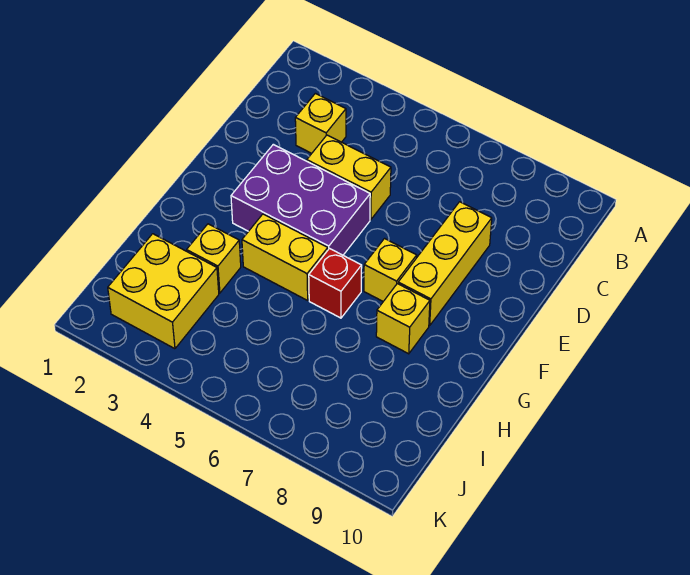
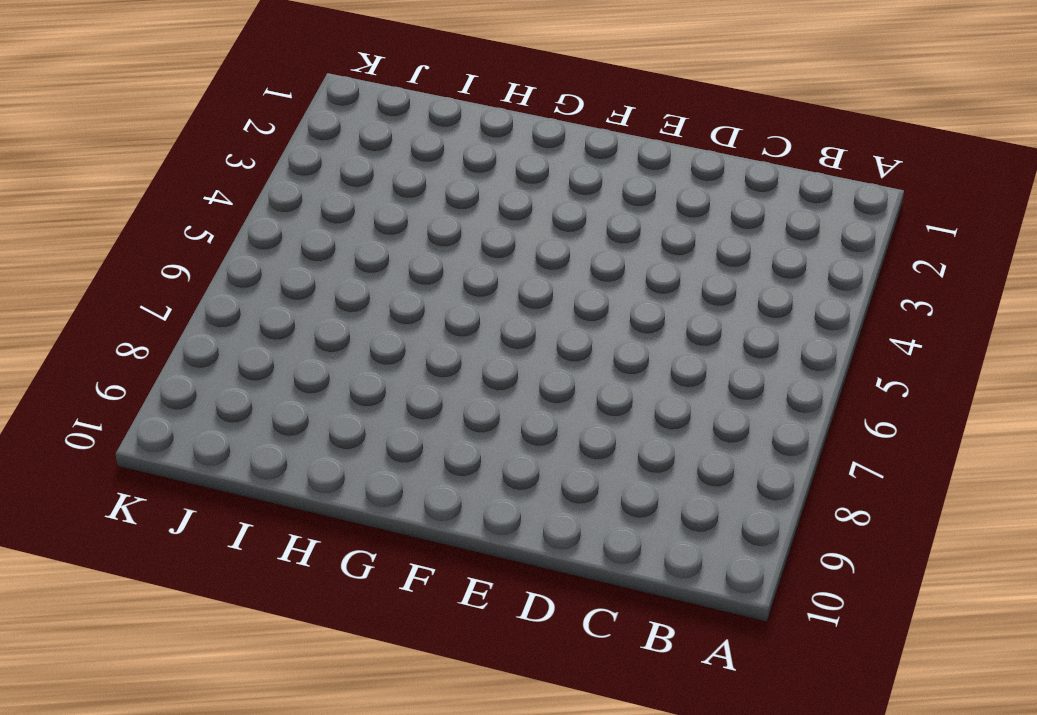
none -> yellow brick C3 level 1
none -> yellow brick D4:D5 level 1

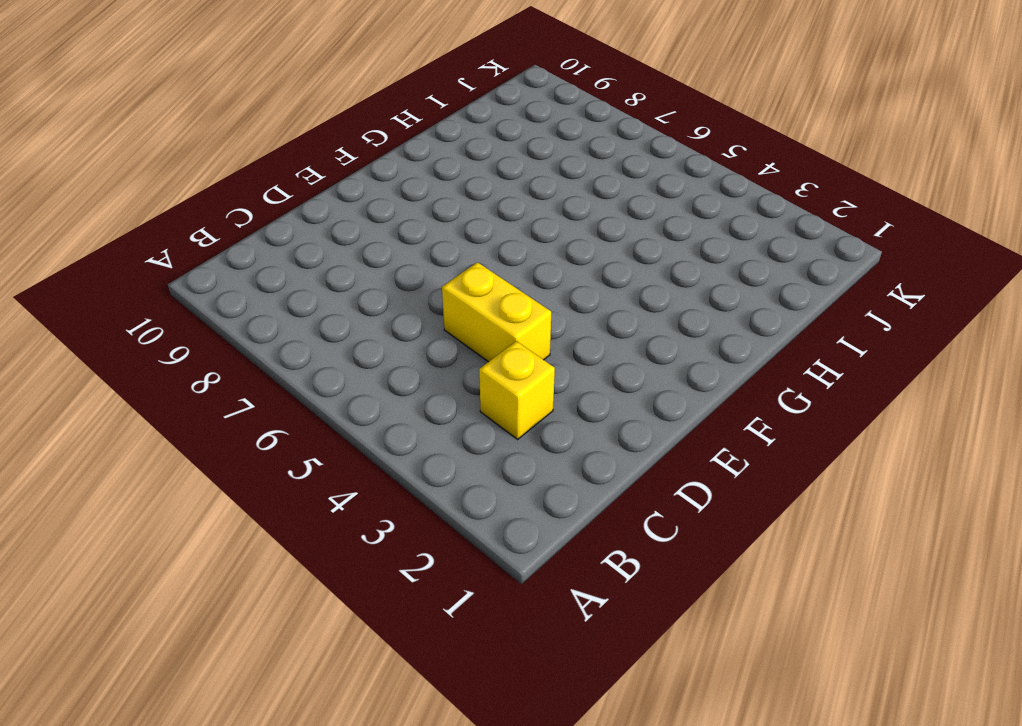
none -> yellow brick D8:F8 level 1
none -> purple brick E3:F5 level 1

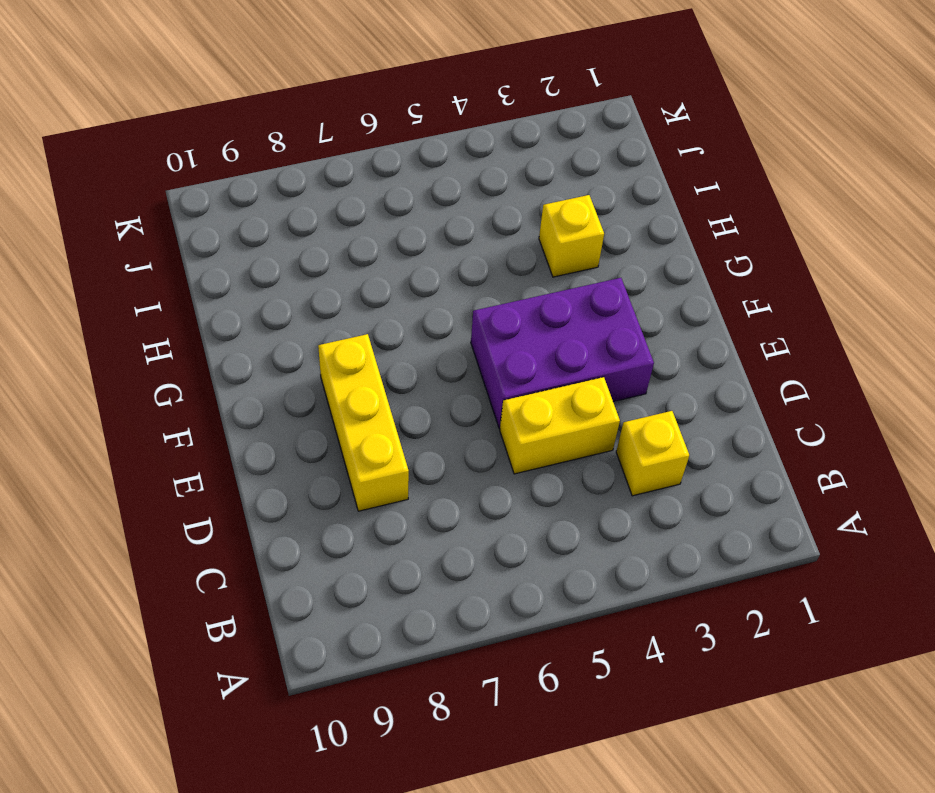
none -> yellow brick F7 level 1
none -> yellow brick G4:G5 level 1

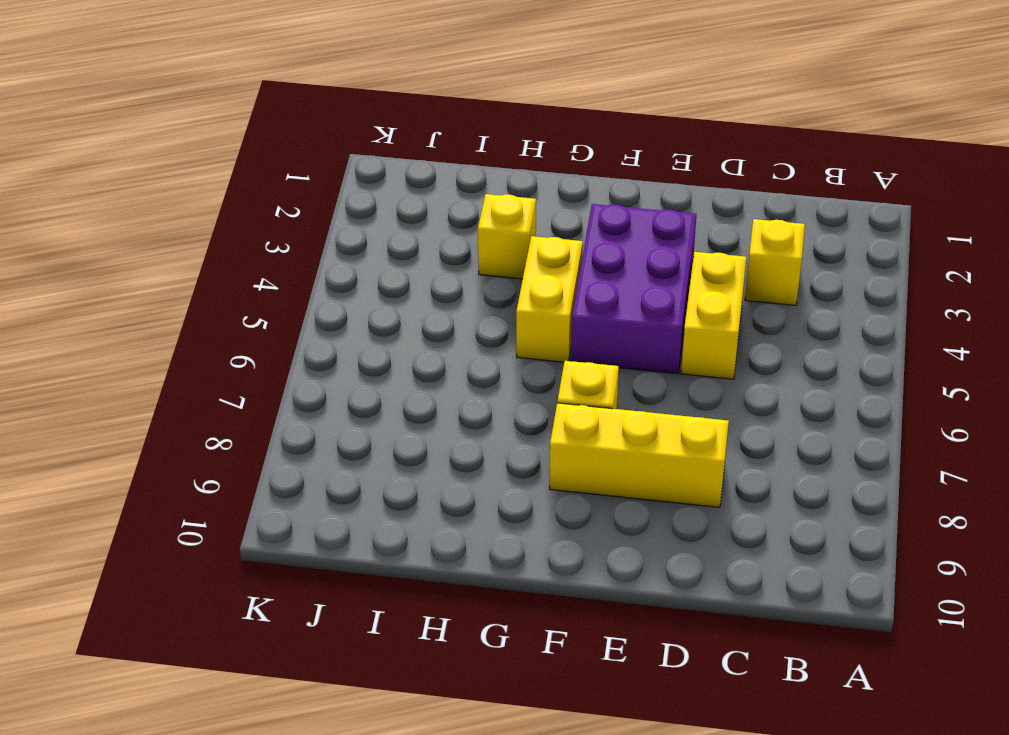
none -> red brick G6 level 1
none -> yellow brick G8 level 1

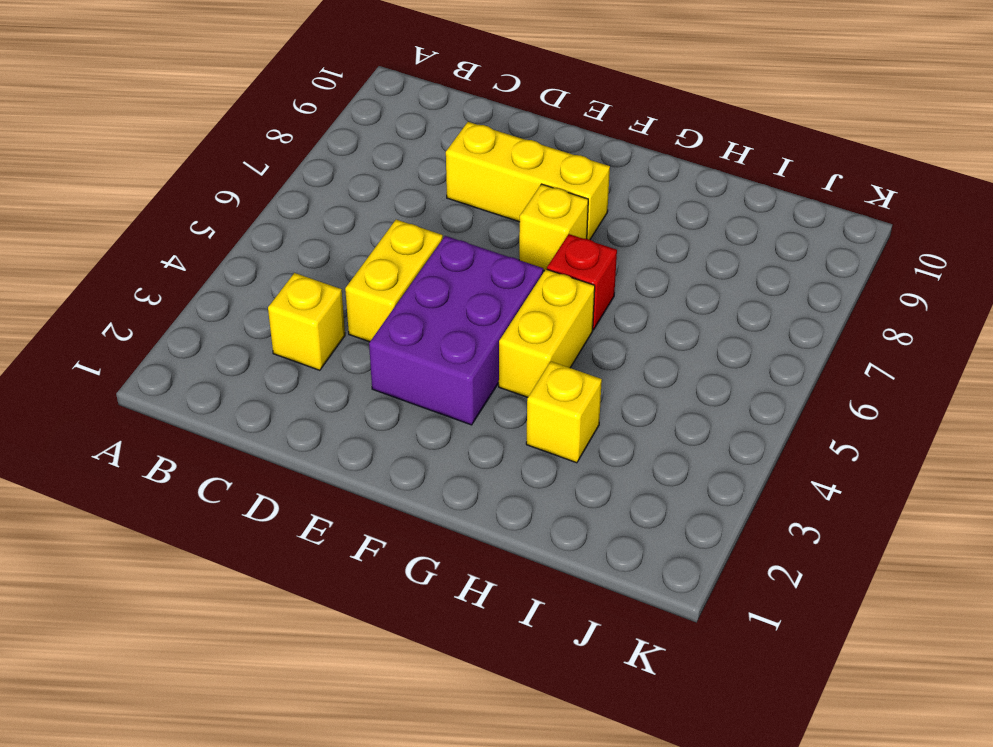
none -> yellow brick G8 level 1
none -> yellow brick I2:J3 level 1

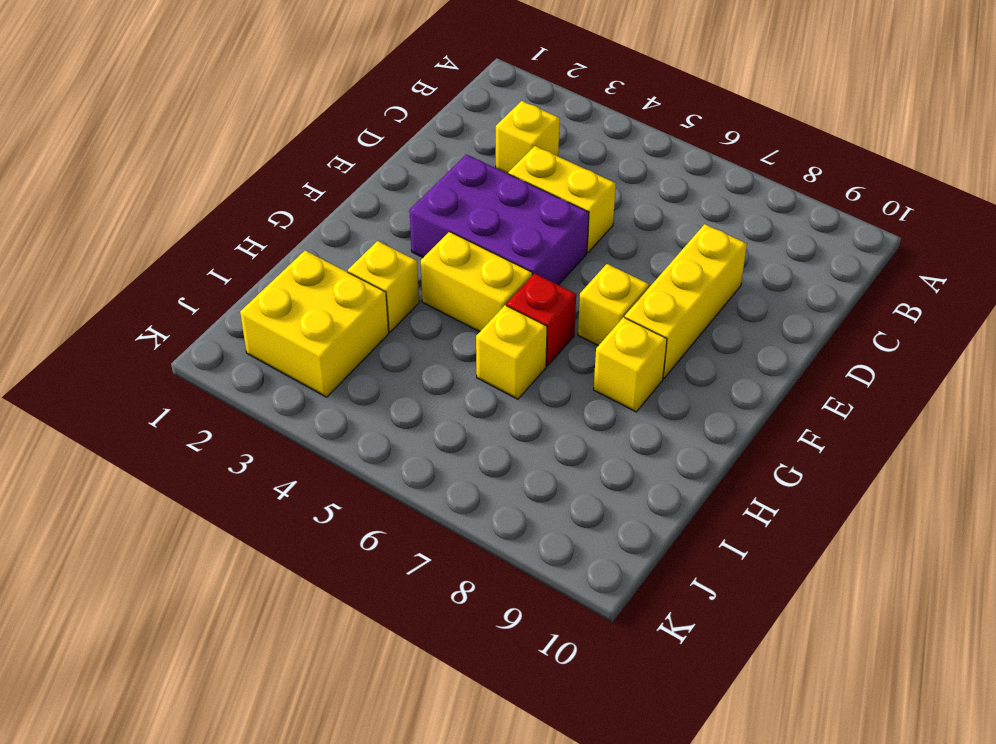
yellow brick H6 level 1 -> none

